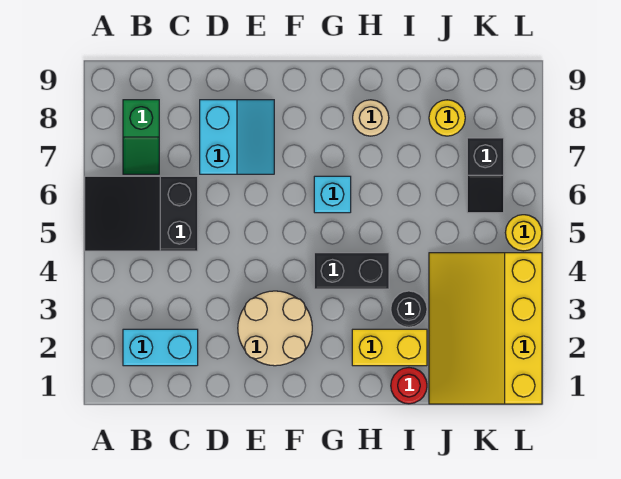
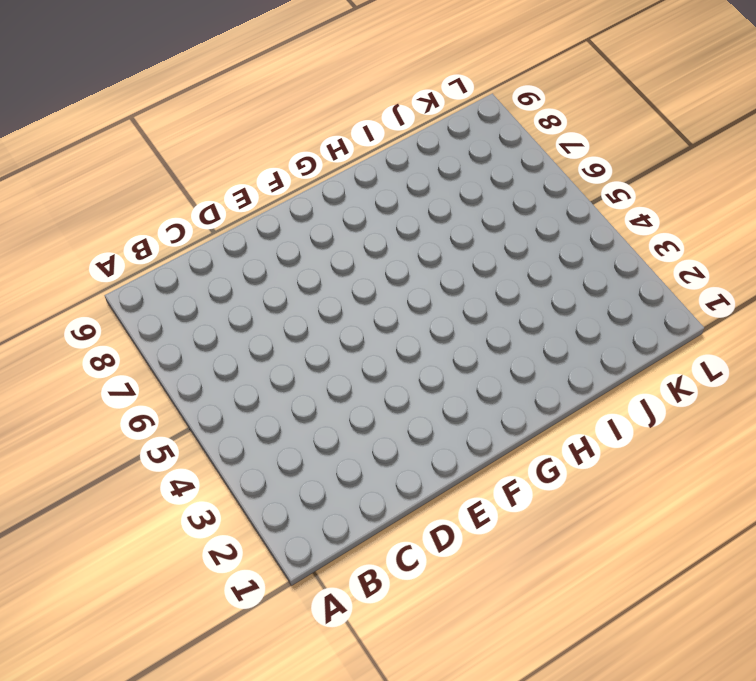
none -> black slope A5:C6 level 1 top C
none -> cyan brick B2:C2 level 1
none -> green slope B7:B8 level 1 top 8

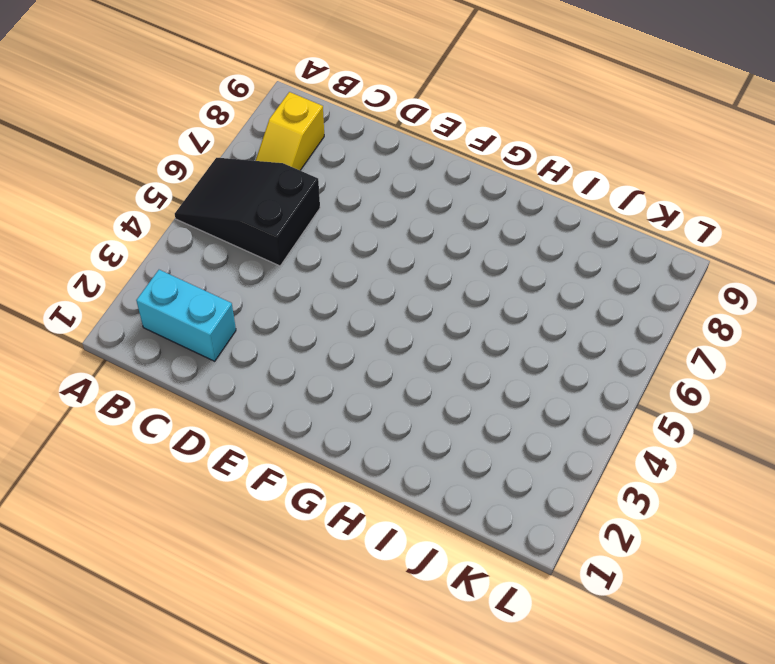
yellow slope B7:B8 level 1 top 8 -> green slope B7:B8 level 1 top 8
none -> cyan slope D7:E8 level 1 top D
none -> tan round brick E2:F3 level 1
none -> black brick G4:H4 level 1

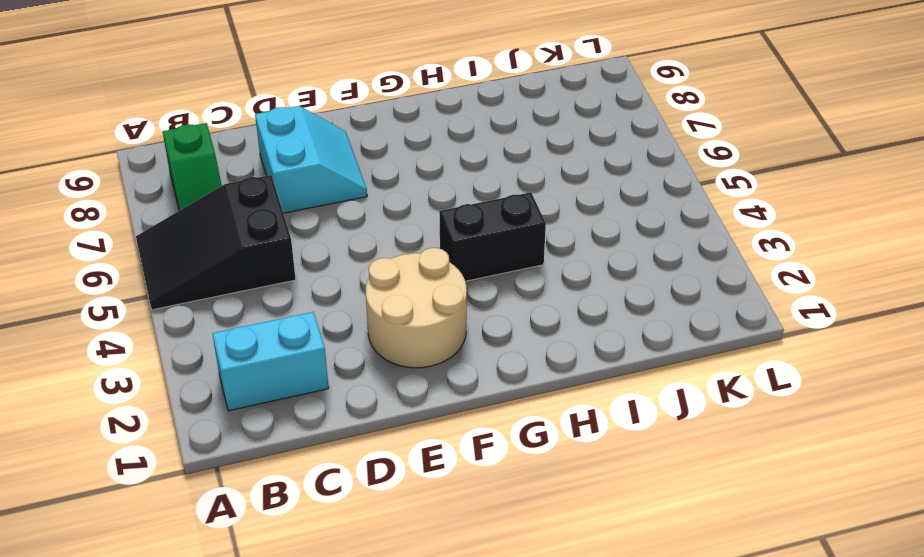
none -> cyan brick G6 level 1
none -> yellow brick H2:I2 level 1
none -> tan round brick H8 level 1

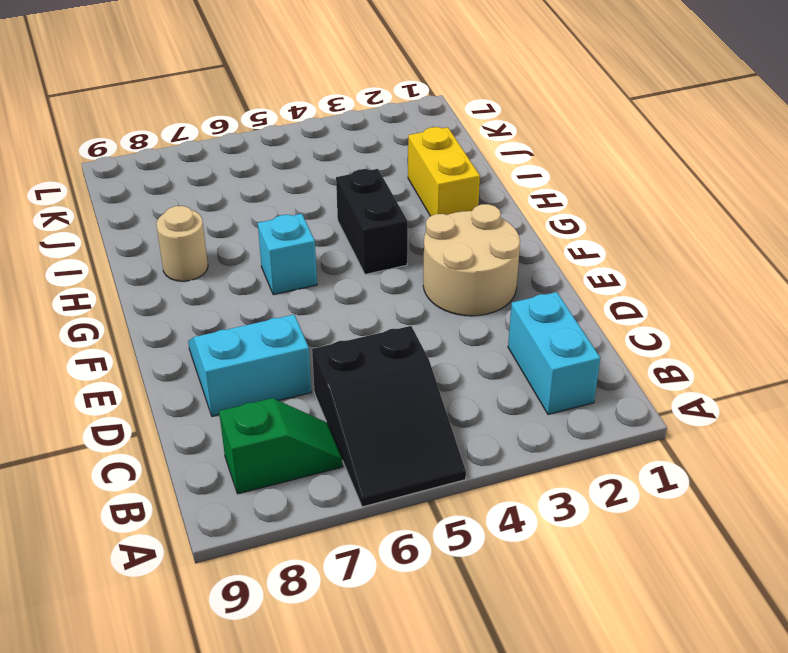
none -> red round brick I1 level 1
none -> black round brick I3 level 1
none -> yellow slope J1:L4 level 1 top L

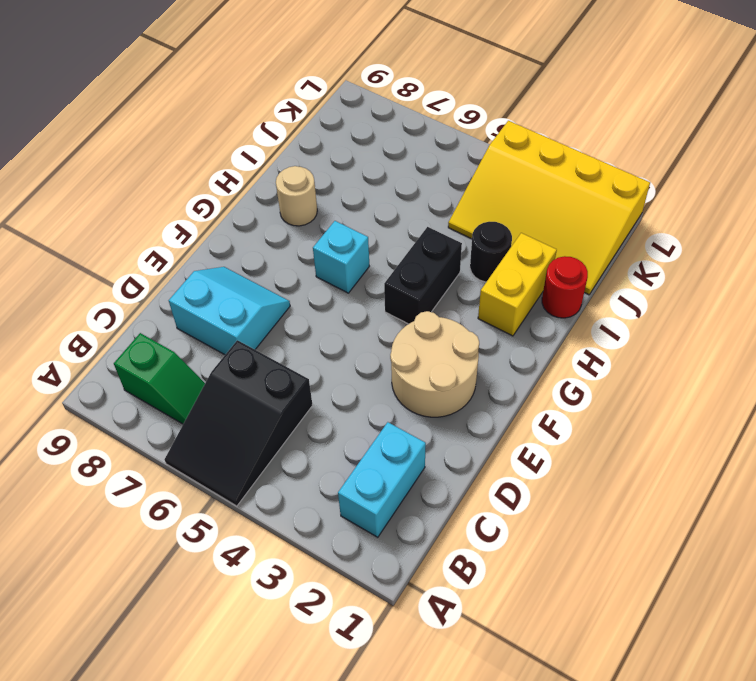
none -> yellow round brick J8 level 1
none -> black slope K6:K7 level 1 top 7
none -> yellow round brick L5 level 1

